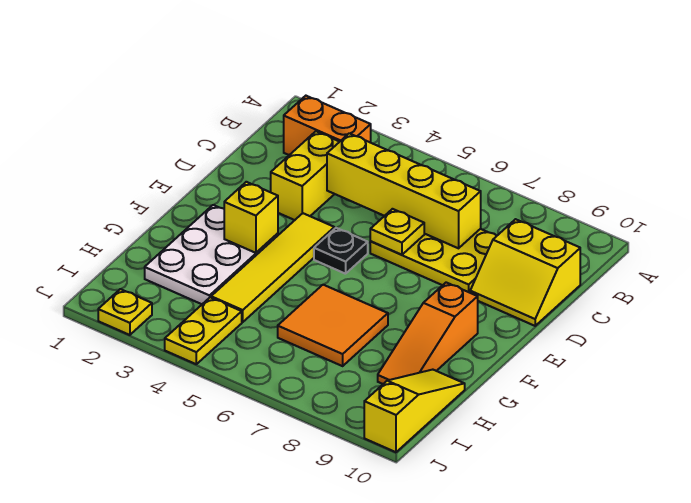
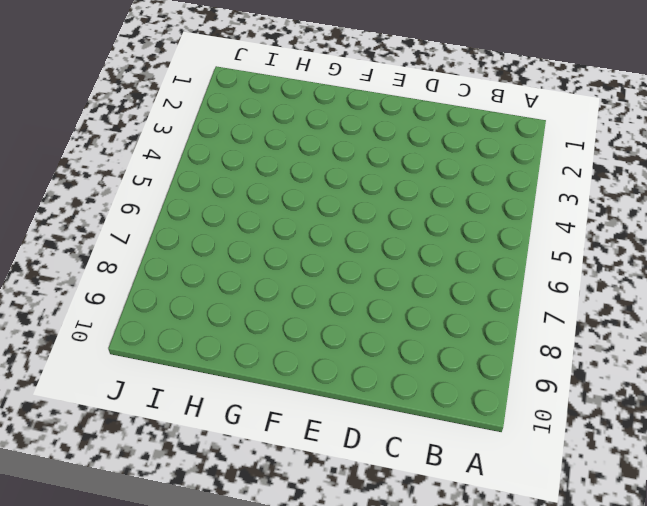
none -> orange brick B2:B3 level 1
none -> yellow brick C3:D3 level 1
none -> yellow plate C6:D8 level 1

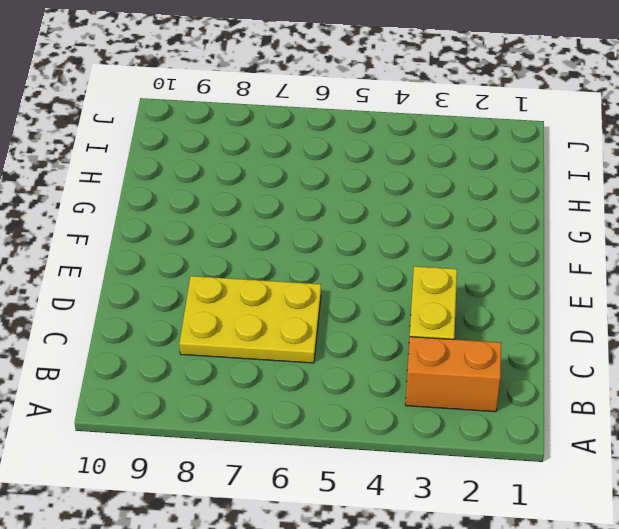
none -> yellow slope C9:D10 level 1 top C
none -> yellow tile E4:H4 level 1
none -> black plate E5 level 1

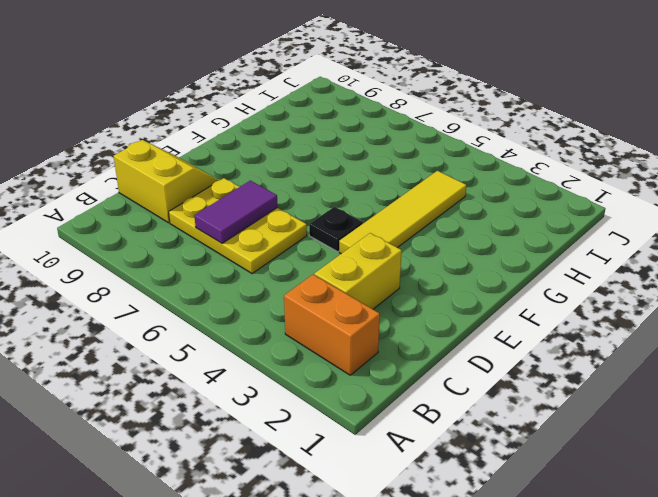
purple tile C7:D7 level 2 -> yellow brick C4:C7 level 2
none -> white plate F2:H3 level 1
none -> orange slope F9:H9 level 1 top F
none -> orange tile G6:H7 level 1

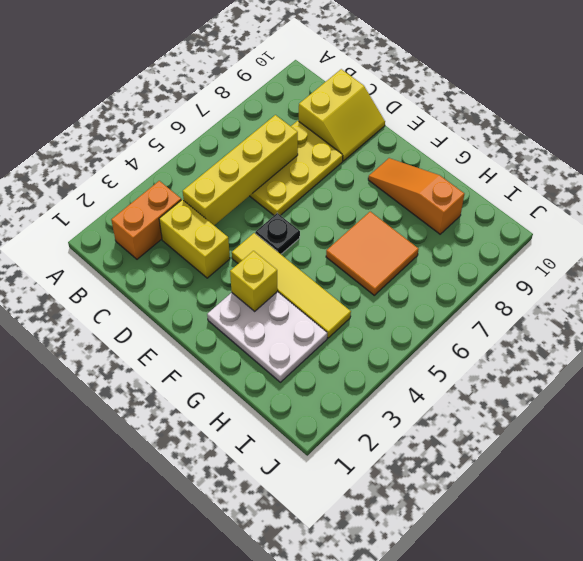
orange slope F9:H9 level 1 top H -> orange slope F9:H9 level 1 top F
none -> yellow slope H10:J10 level 1 top J
none -> yellow plate I4:J4 level 1
none -> yellow plate J2 level 1

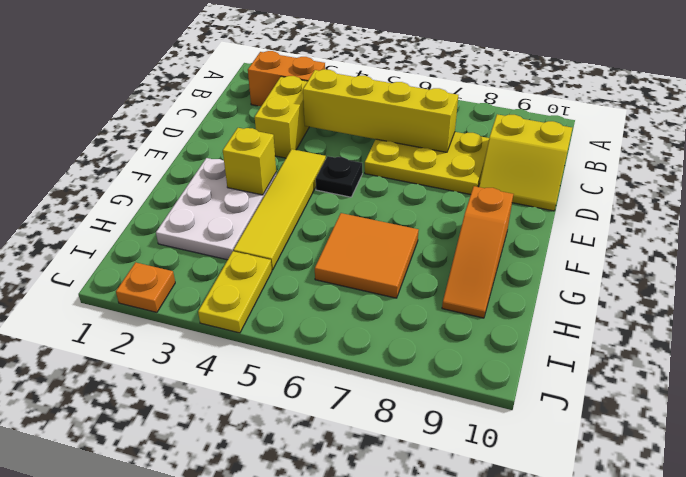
orange plate J2 level 1 -> yellow plate J2 level 1
none -> yellow slope H10:J10 level 1 top J
none -> yellow plate D6 level 2

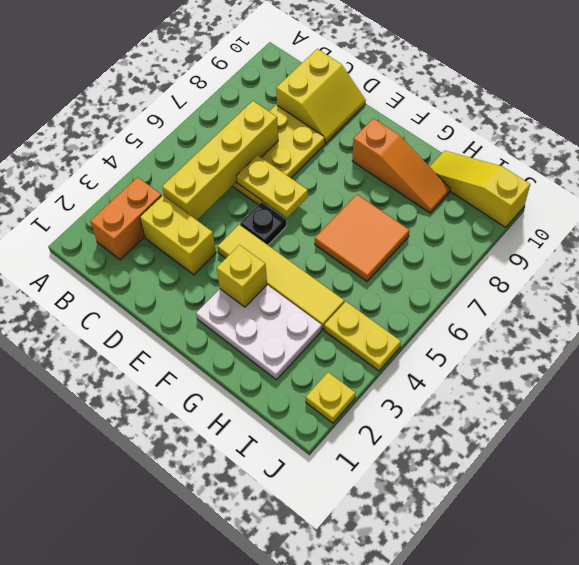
yellow plate D6:E6 level 2 -> yellow plate D6 level 2

